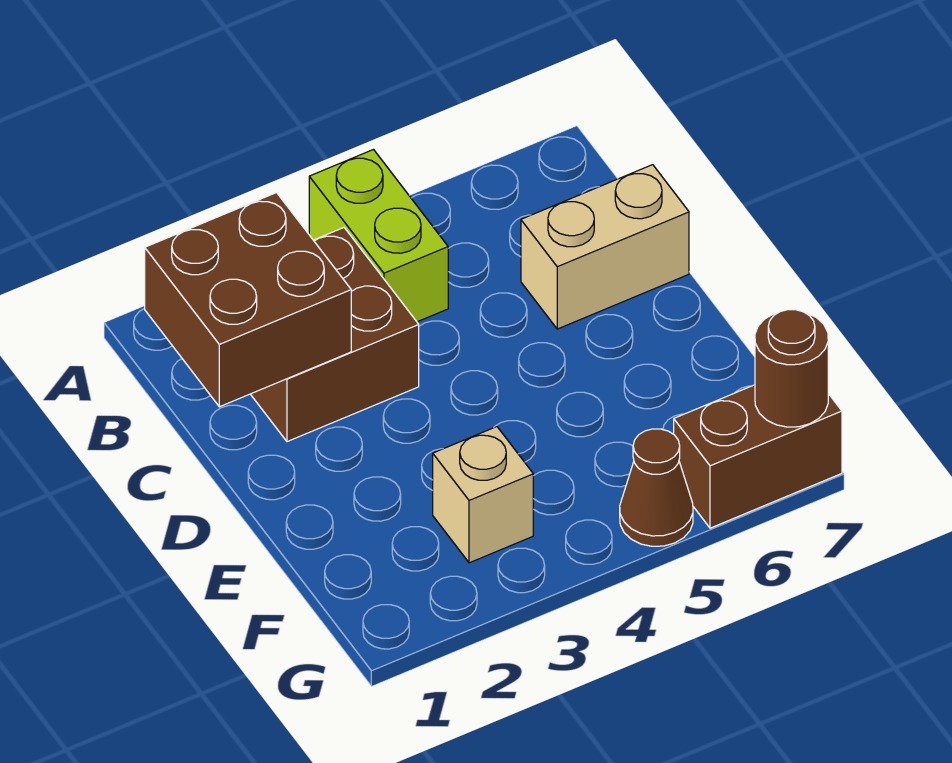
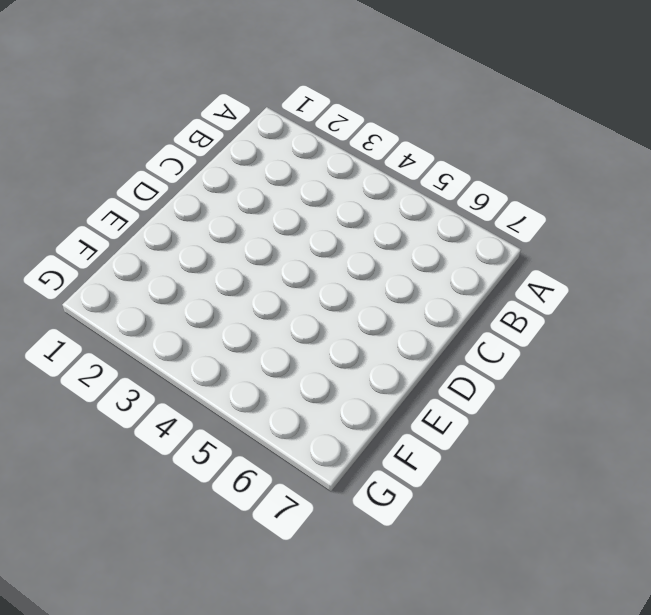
none -> lime brick A4:B4 level 1
none -> brown brick B2:C3 level 1

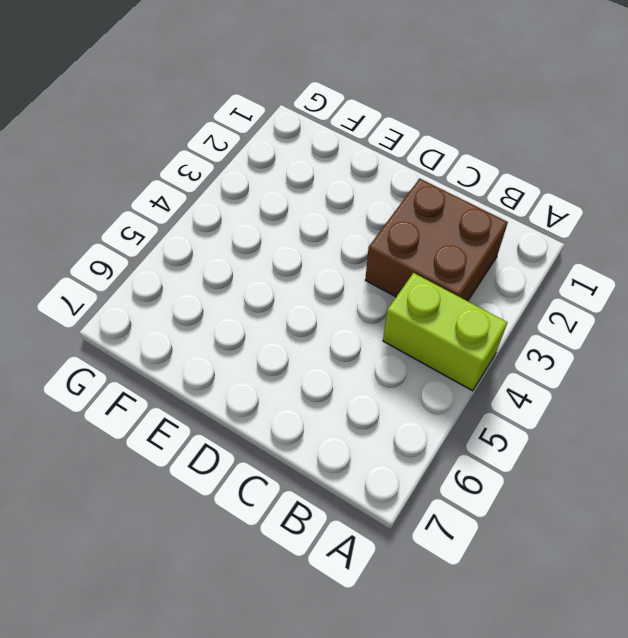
none -> tan brick C6:C7 level 1
none -> tan brick F3 level 1

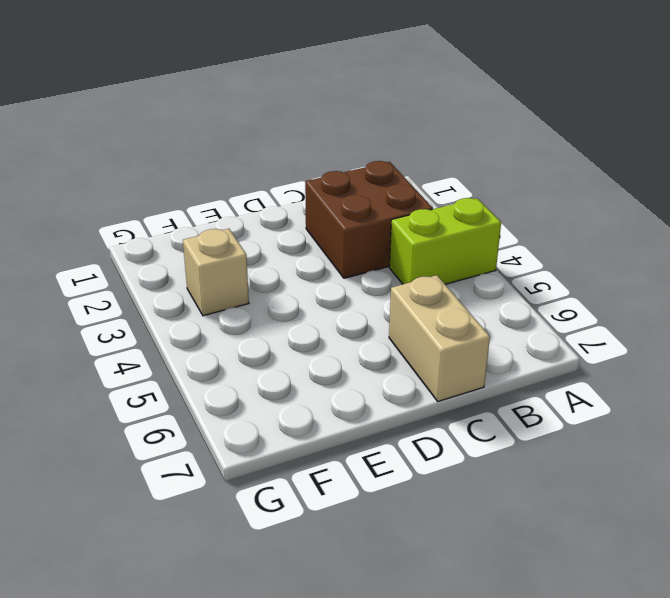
none -> brown cone G5 level 1
none -> brown brick G6:G7 level 1

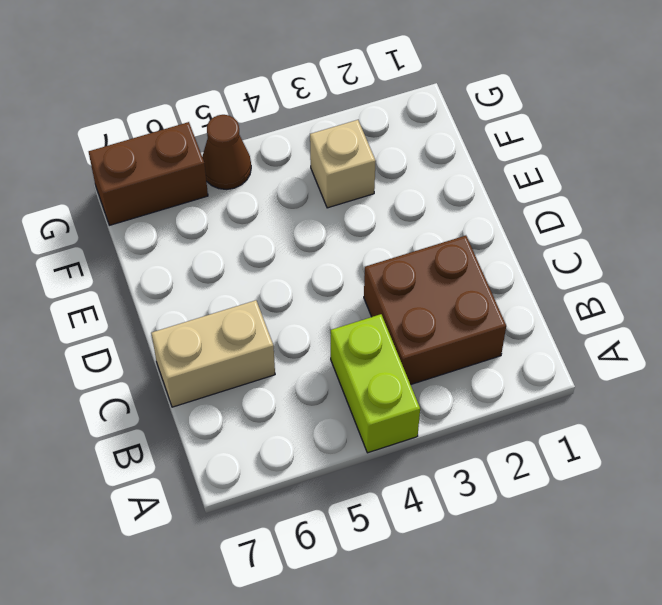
none -> brown brick B1:C2 level 2
none -> brown round brick G7 level 2

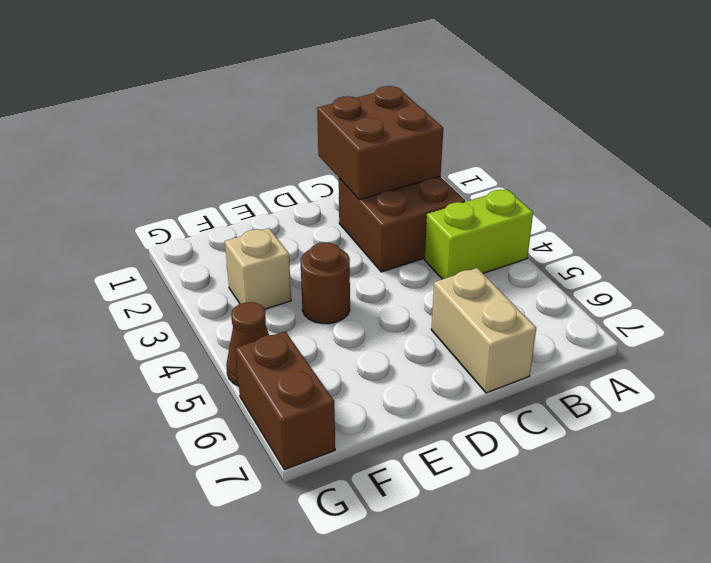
brown round brick E4 level 1 -> brown round brick G7 level 2

